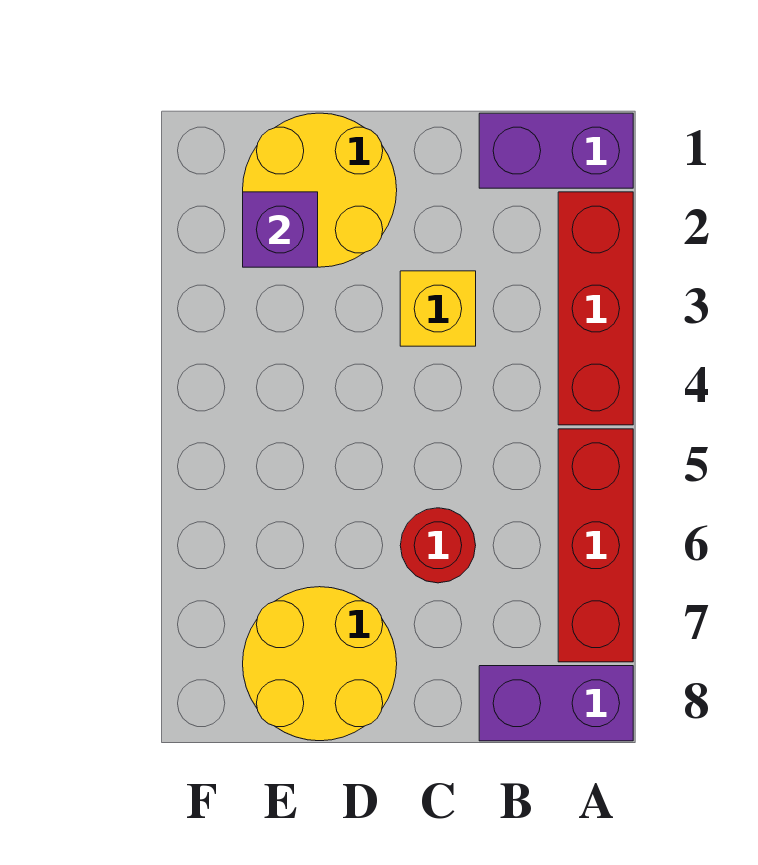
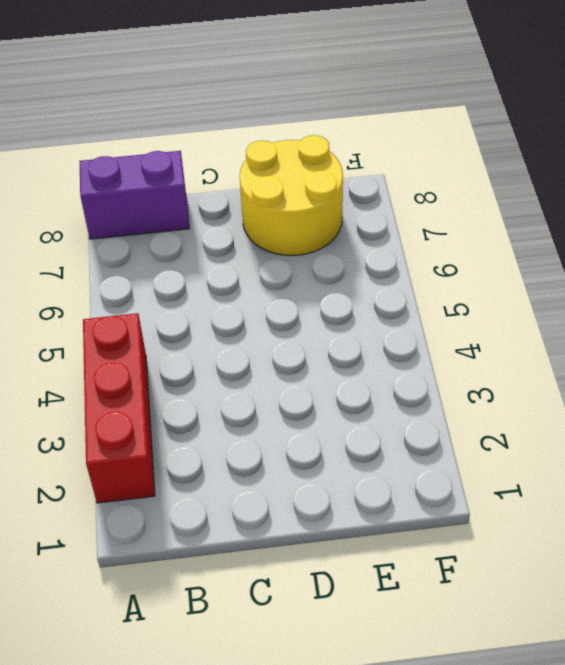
none -> purple brick A1:B1 level 1
none -> red brick A5:A7 level 1

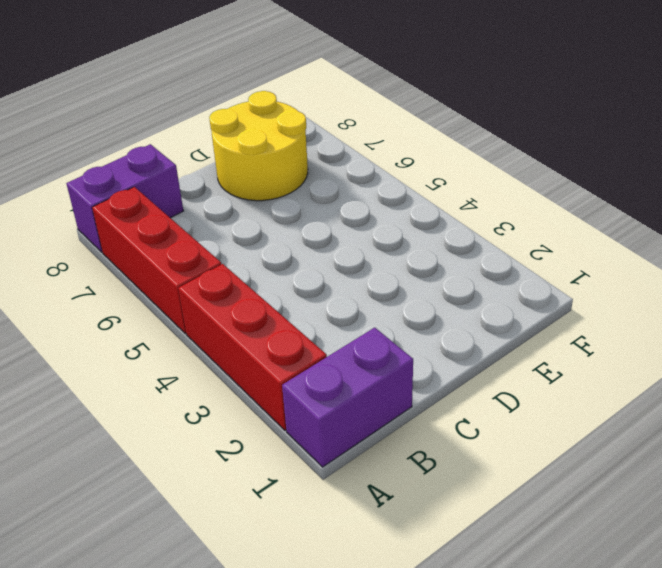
none -> yellow brick C3 level 1
none -> red round brick C6 level 1

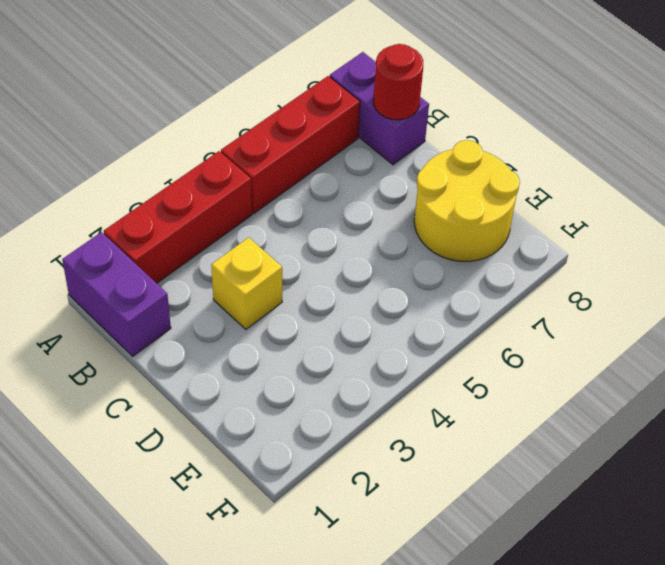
red round brick B8 level 2 -> red round brick C6 level 1
none -> yellow round brick D1:E2 level 1
none -> purple brick E2 level 2

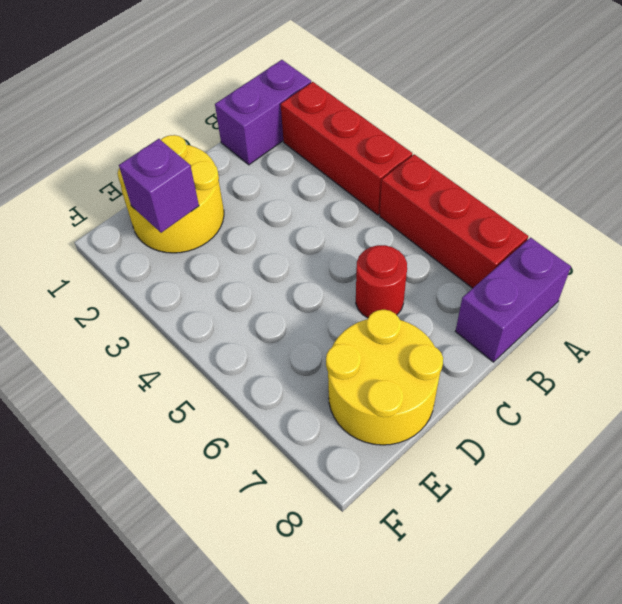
none -> yellow brick C3 level 1

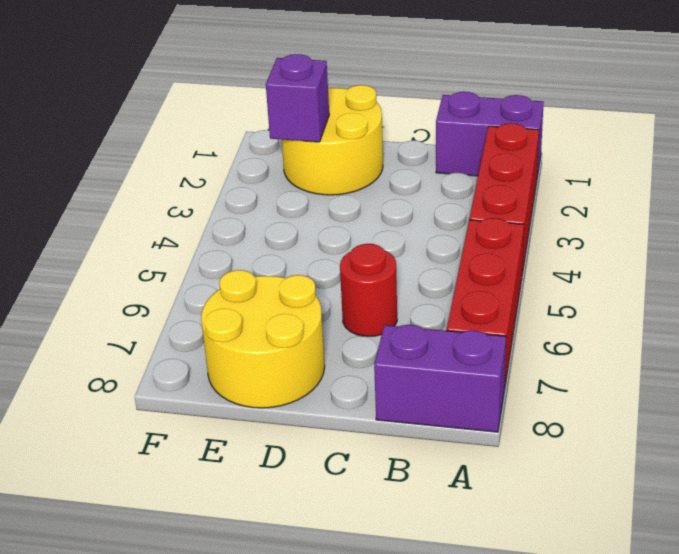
none -> yellow brick C3 level 1

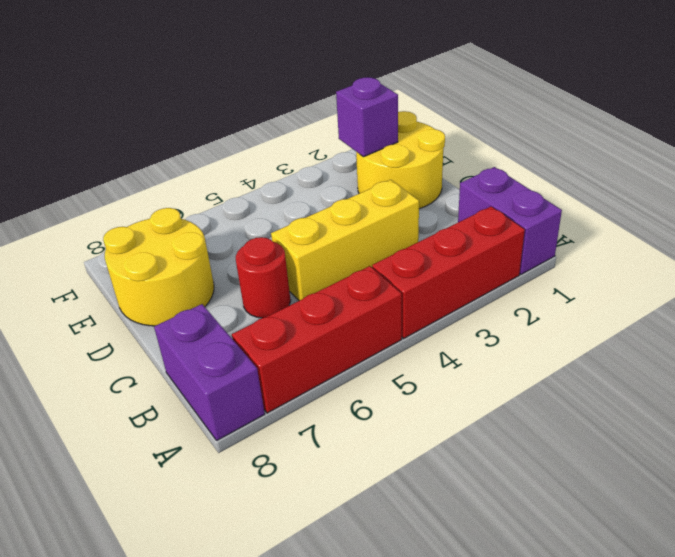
yellow brick C3:C5 level 1 -> yellow brick C3 level 1

